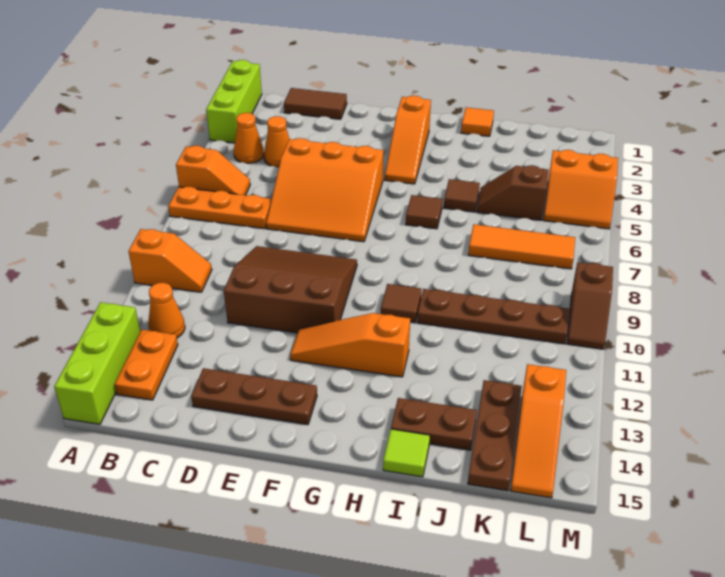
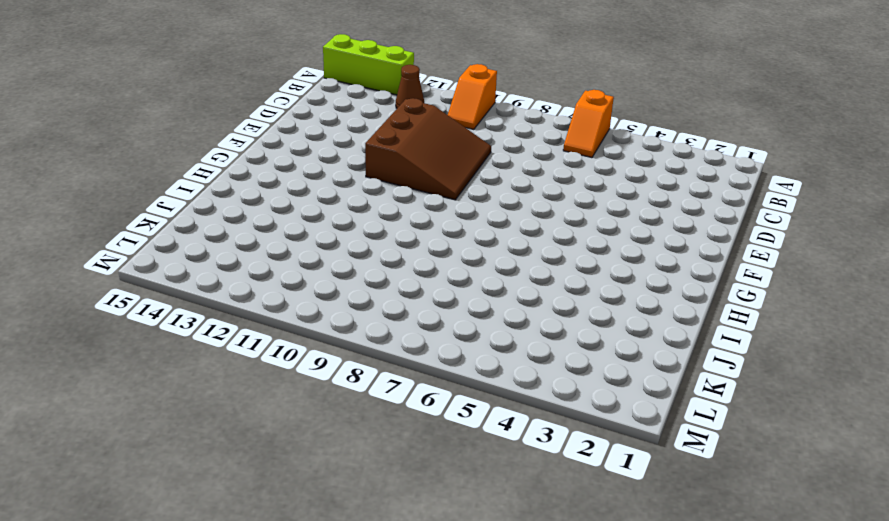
brown cone B12 level 1 -> orange cone B12 level 1
none -> lime brick A1:A3 level 1
none -> orange plate A7:C7 level 1
none -> orange cone B4 level 1

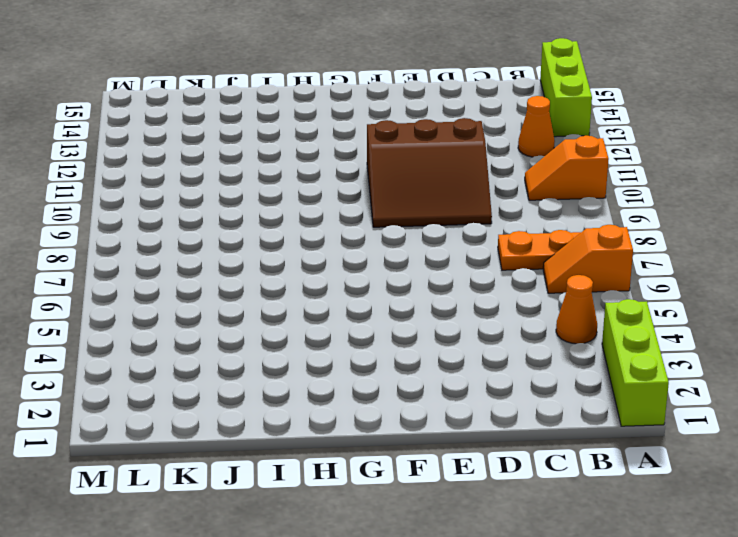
none -> orange plate B13:B14 level 1
none -> brown tile C1:D1 level 1
none -> orange cone C4 level 1

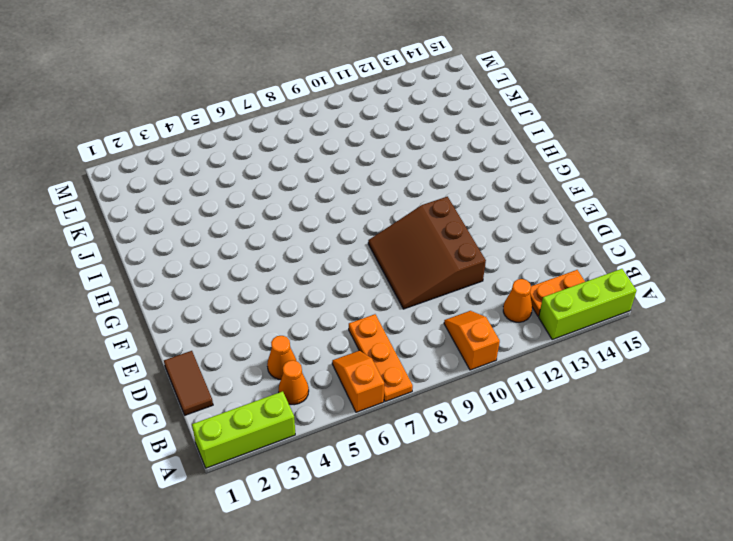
none -> orange slope D5:F7 level 1 top 5
none -> brown plate D14:F14 level 1
none -> orange slope F12:H12 level 1 top H

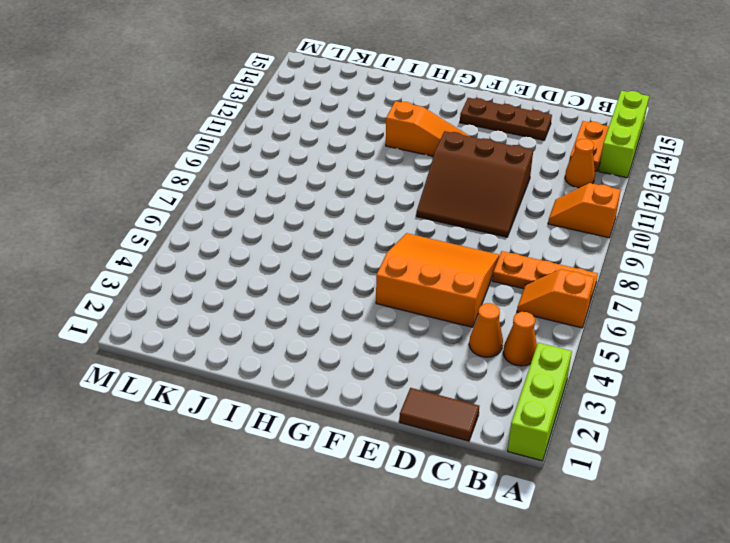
none -> orange slope G2:G4 level 1 top 2
none -> brown tile H6 level 1
none -> brown tile H10 level 1

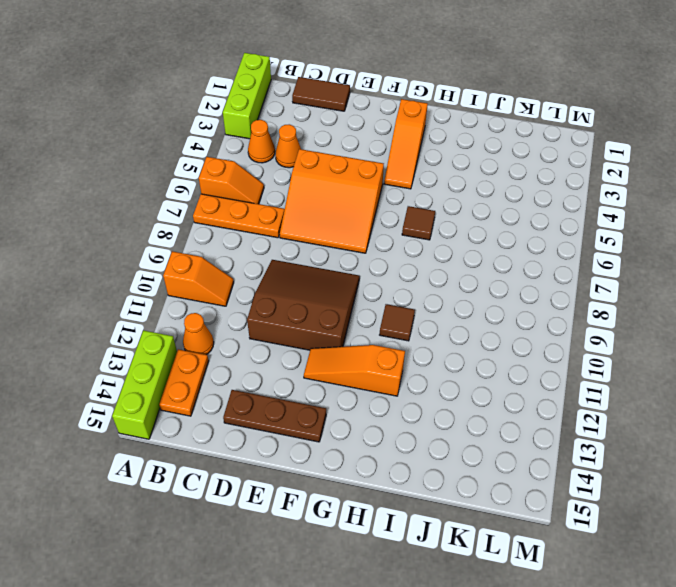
none -> orange tile I1 level 1
none -> brown tile I5 level 1
none -> brown plate I10:L10 level 1

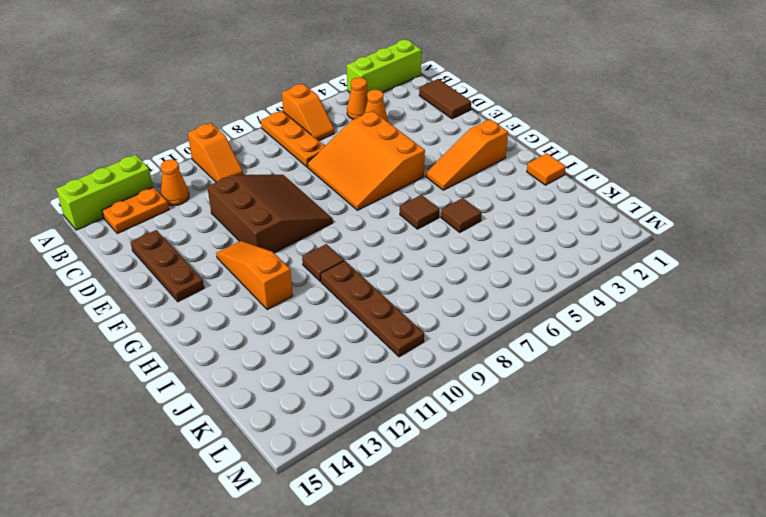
none -> brown plate I14:J14 level 1
none -> lime tile I15 level 1
none -> brown slope J5:K5 level 1 top K

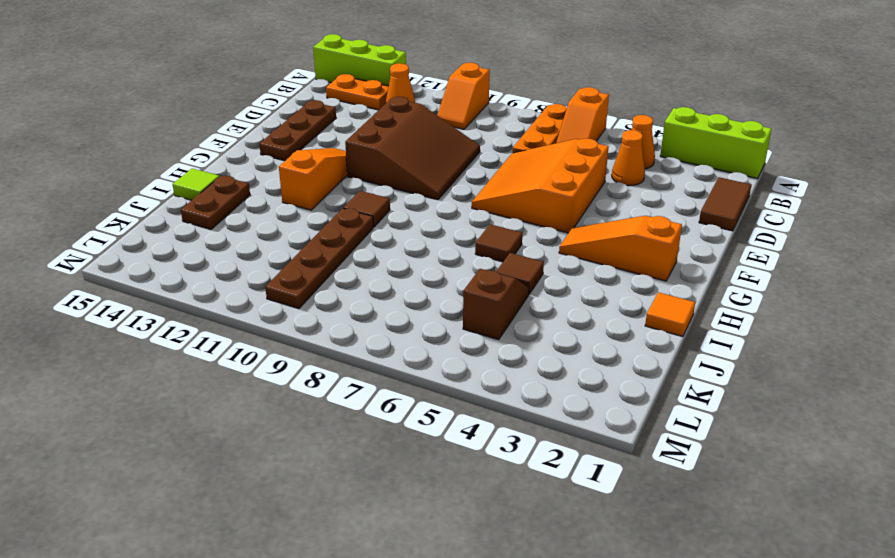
none -> orange tile J7:L7 level 1
none -> brown plate K13:K15 level 1
none -> orange slope L4:M5 level 1 top 4

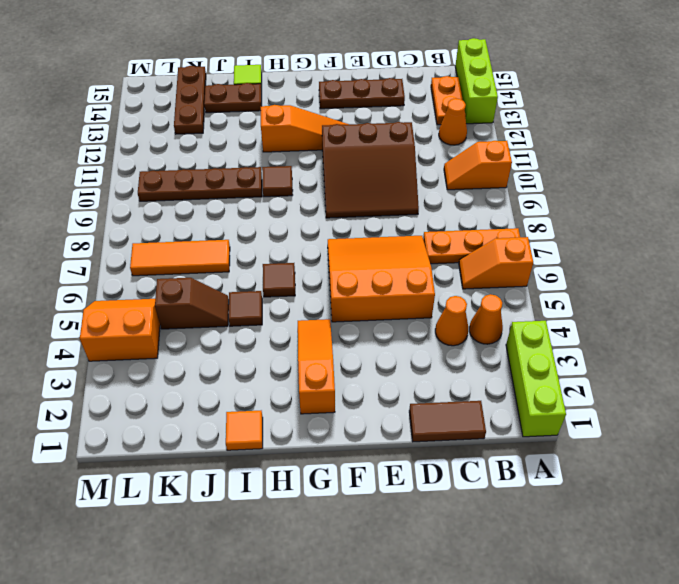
none -> orange slope L13:L15 level 1 top 13
none -> brown slope M9:M10 level 1 top 9

